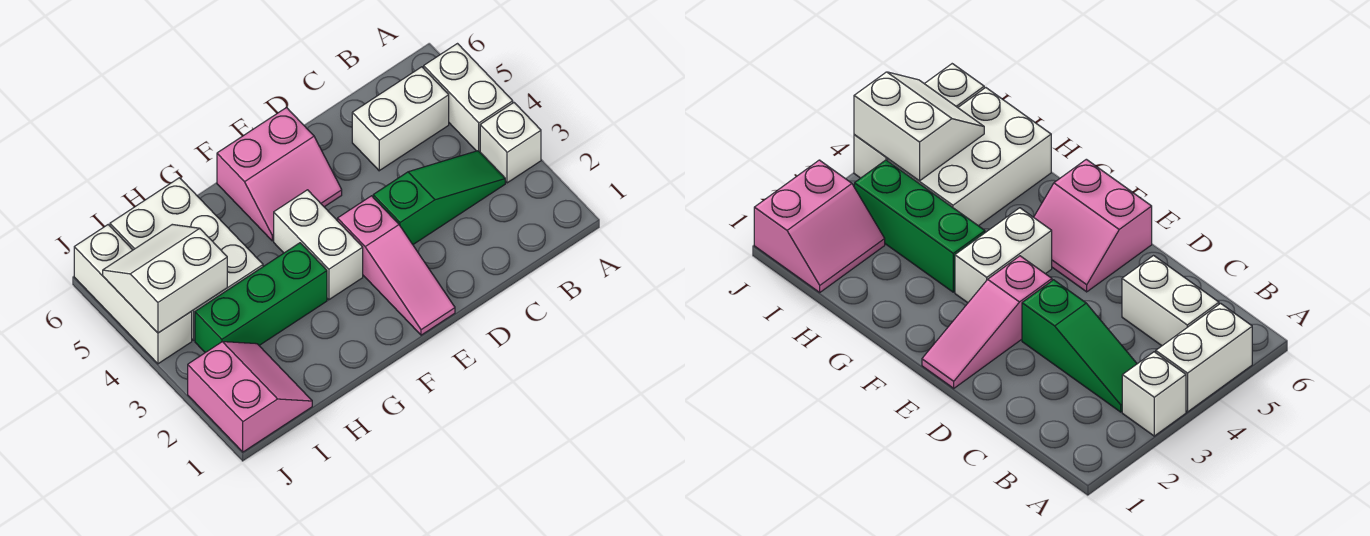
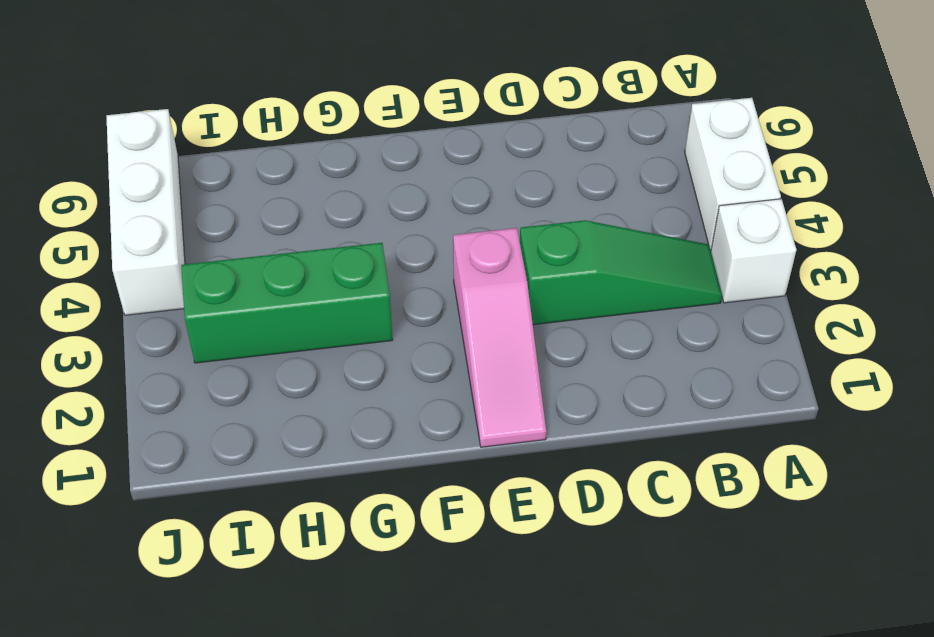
none -> white brick B5:C5 level 1
none -> pink slope E5:F6 level 1 top 6
none -> white brick F3:F4 level 1

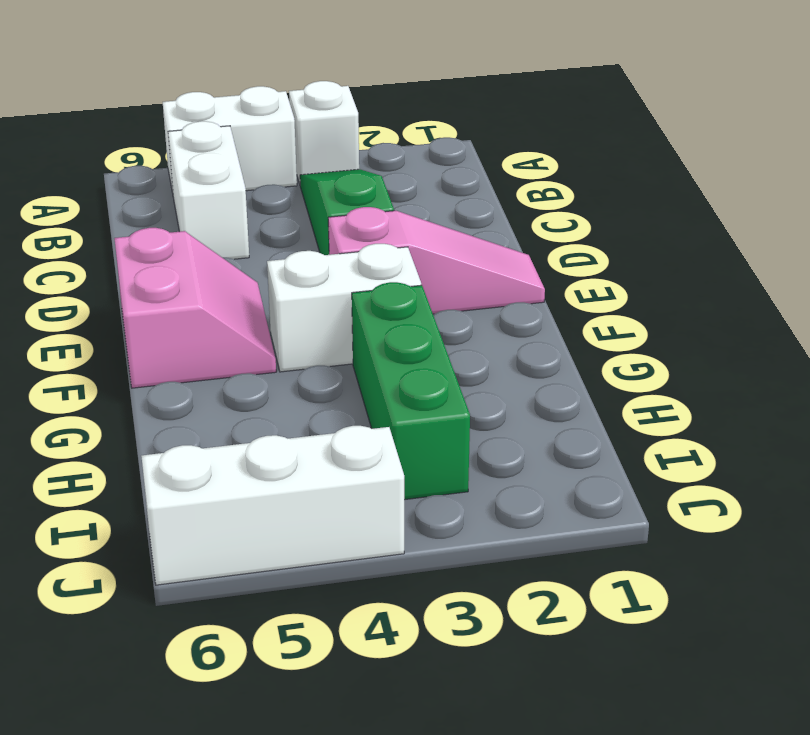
none -> white brick H4:I6 level 1
none -> pink slope I1:J2 level 1 top J
none -> white slope I4:J5 level 2 top 4

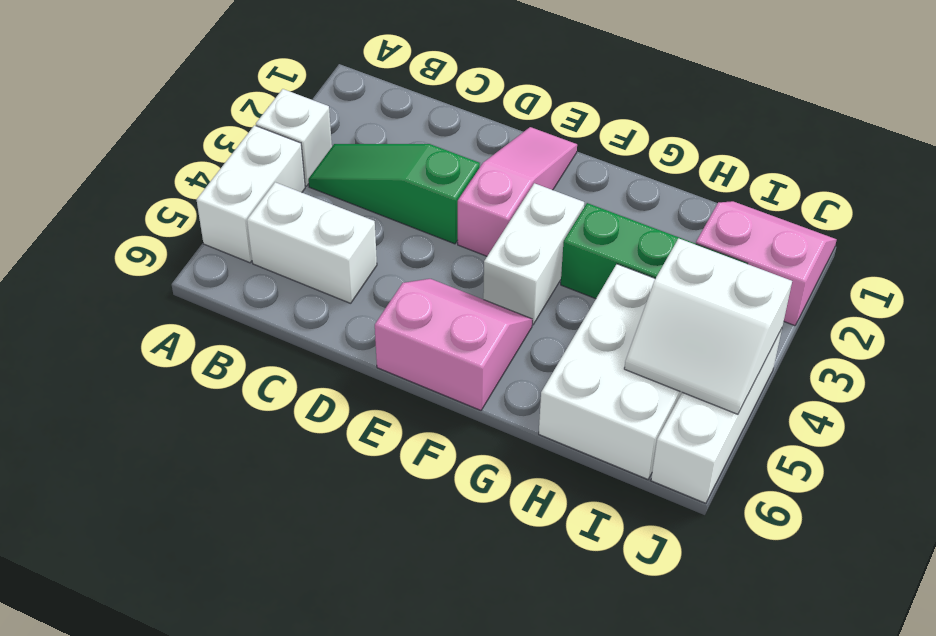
pink slope I1:J2 level 1 top 2 -> pink slope I1:J2 level 1 top J

